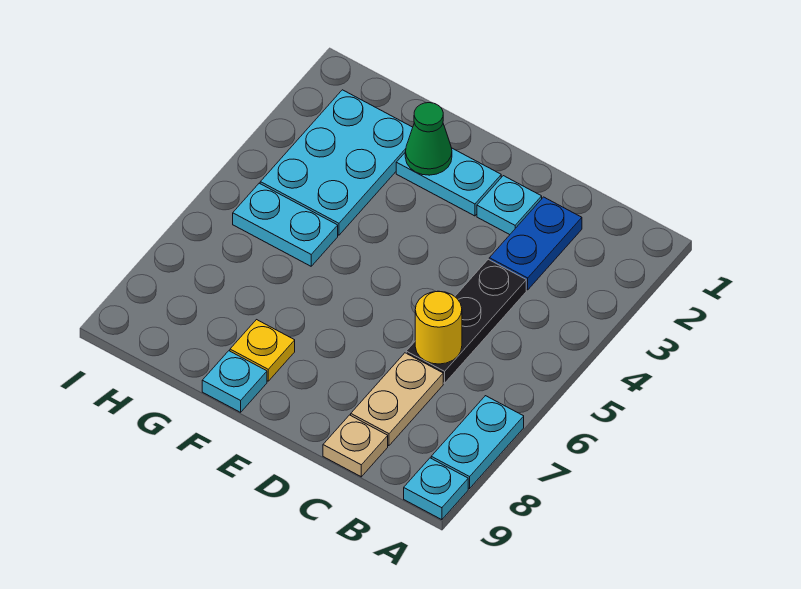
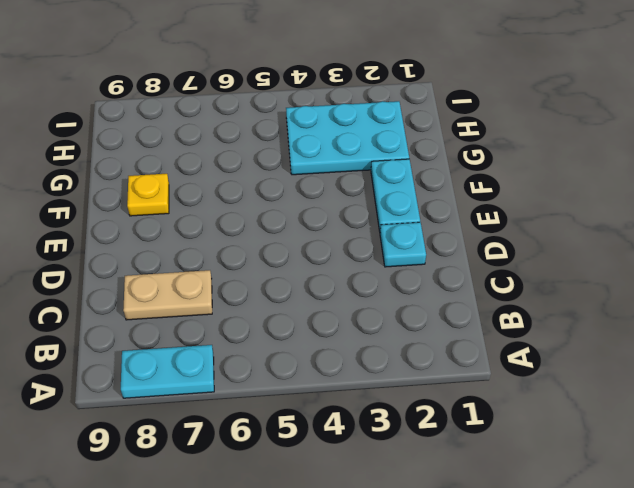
none -> cyan plate A9 level 1
none -> blue plate C2:C3 level 1
none -> black plate C4:C6 level 1

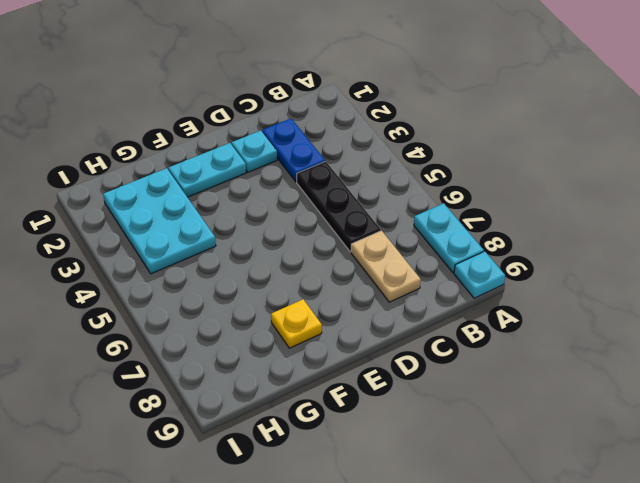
none -> tan plate C9 level 1
none -> cyan plate F9 level 1
none -> cyan plate G5:H5 level 1

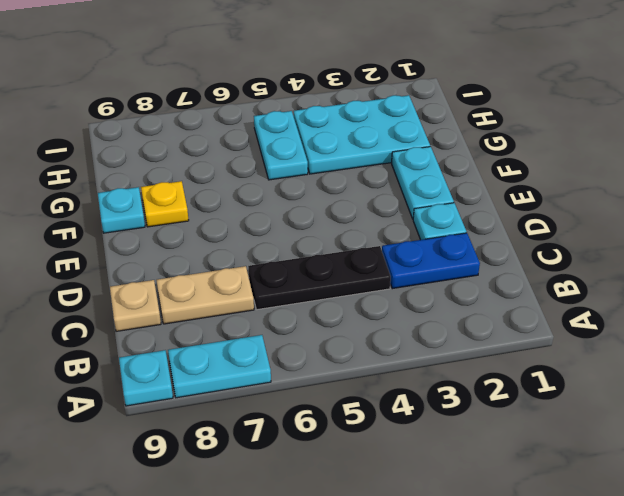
none -> yellow round brick C6 level 2
none -> green cone F2 level 2

